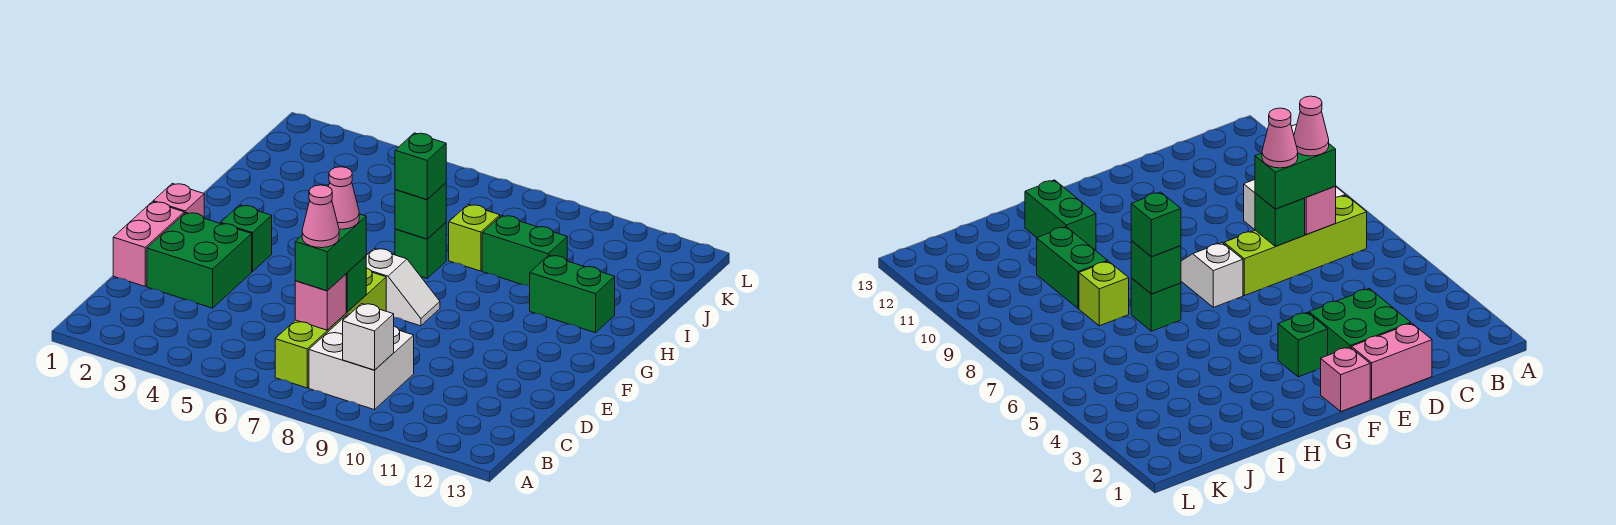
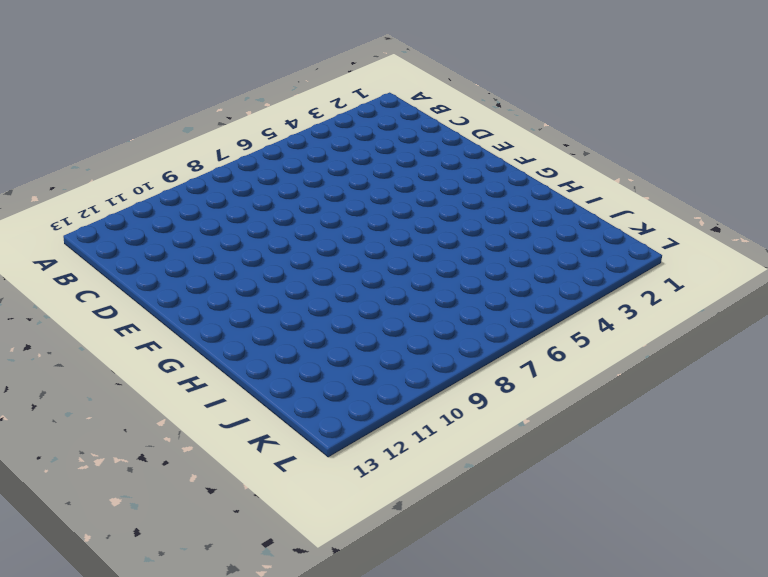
none -> lime brick B7:E7 level 1
none -> white brick B8:C9 level 1
none -> pink brick D1:E1 level 1

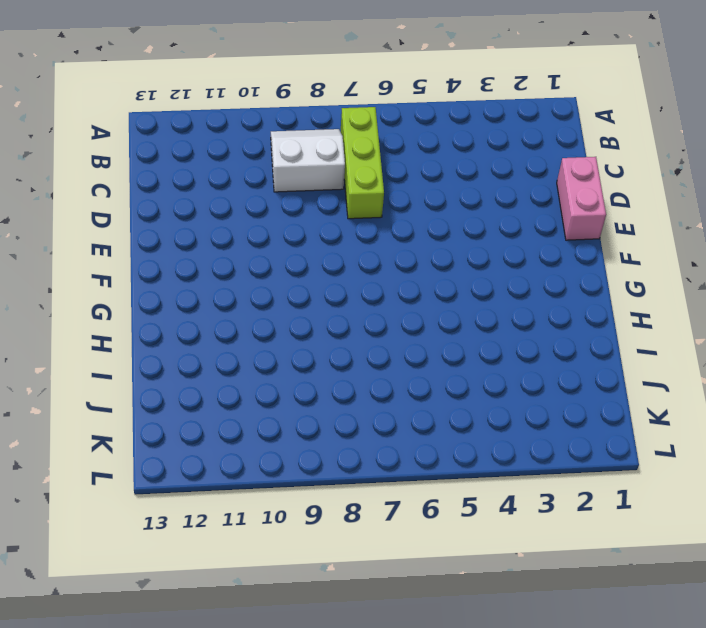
lime brick B7:D7 level 1 -> lime brick B7:E7 level 1
white slope B8:C9 level 1 top C -> white brick B8:C9 level 1
none -> green brick D2:E3 level 1
none -> pink brick F1 level 1
none -> green brick F3 level 1

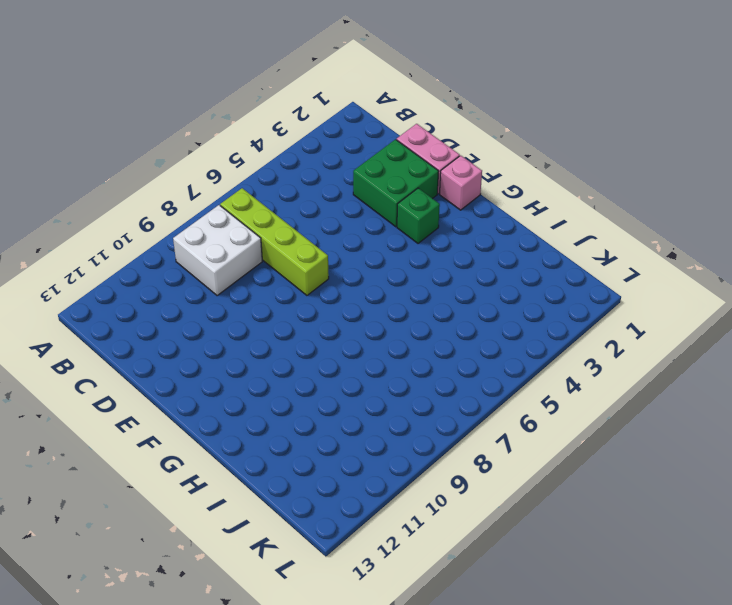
none -> white slope F7:F8 level 1 top 7
none -> green brick H7 level 1
none -> green brick H11:H12 level 1

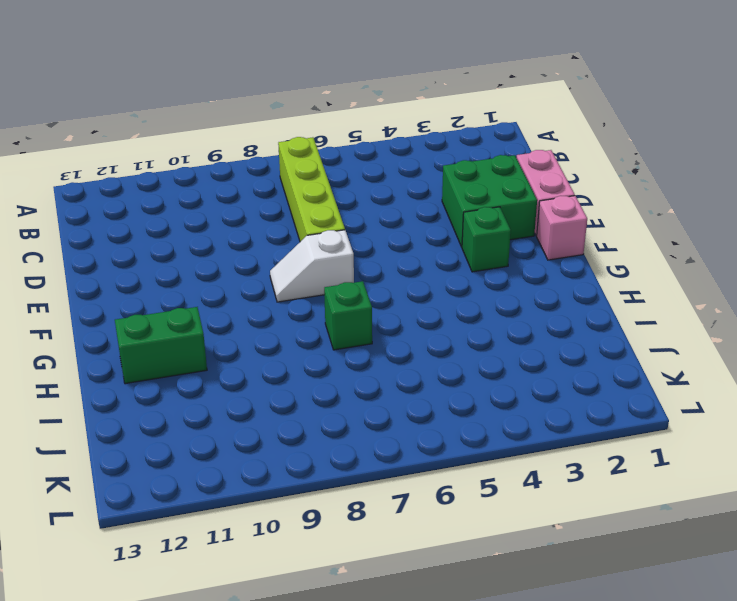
none -> white brick B8:C9 level 1
none -> lime brick I8 level 1
none -> green brick I9:I10 level 1

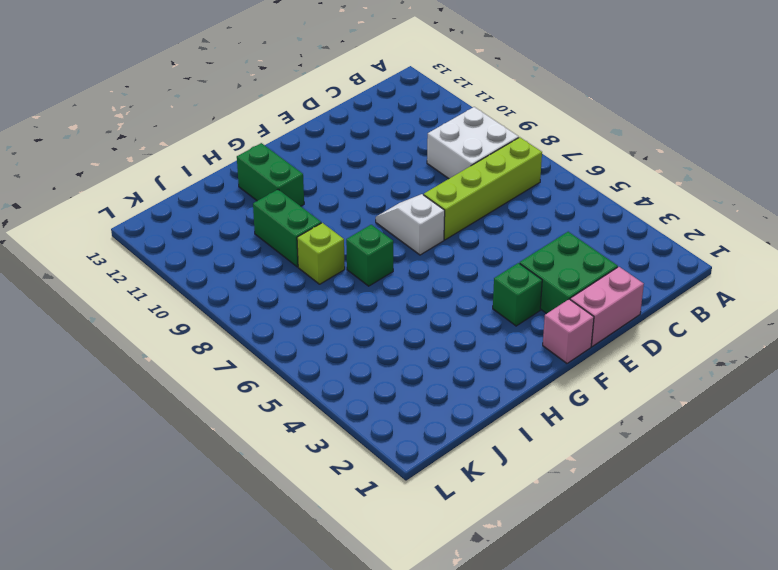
none -> white brick B9 level 2
none -> pink brick C7 level 2
none -> green brick D7 level 2

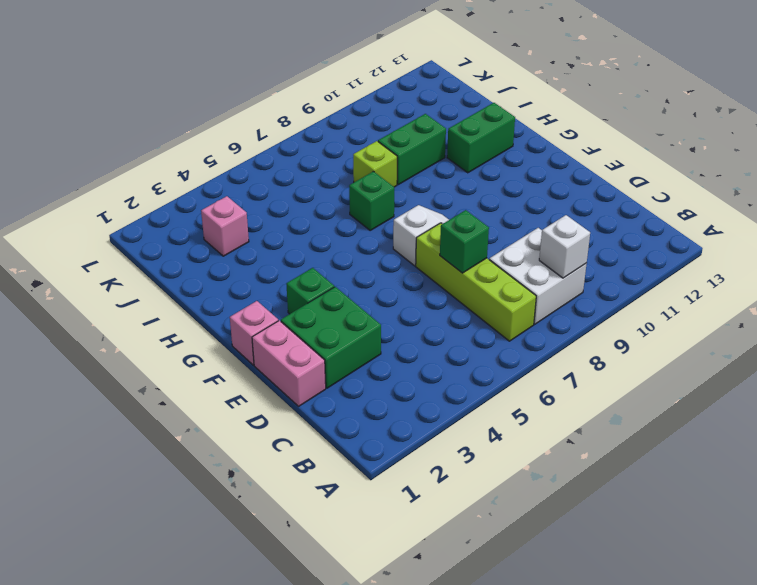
pink brick J3 level 1 -> pink brick C7 level 2
none -> green brick H7 level 2
none -> green brick C7:D7 level 3
none -> green brick H7 level 3

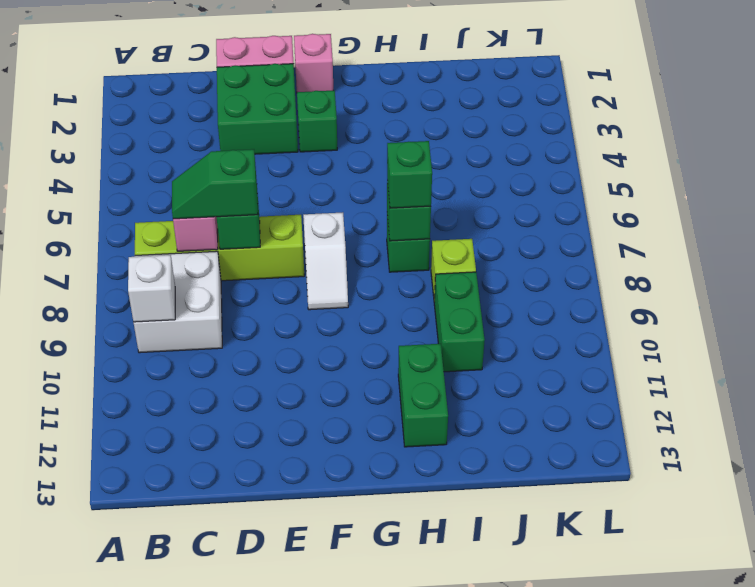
green slope C7:D7 level 3 top D -> green brick C7:D7 level 3
none -> pink cone C7 level 4
none -> pink cone D7 level 4

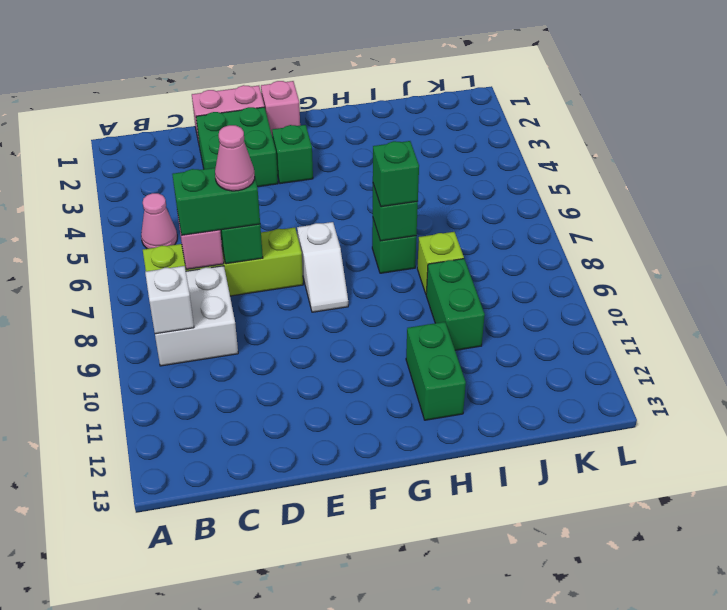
pink cone B5 level 1 -> pink cone C7 level 4

